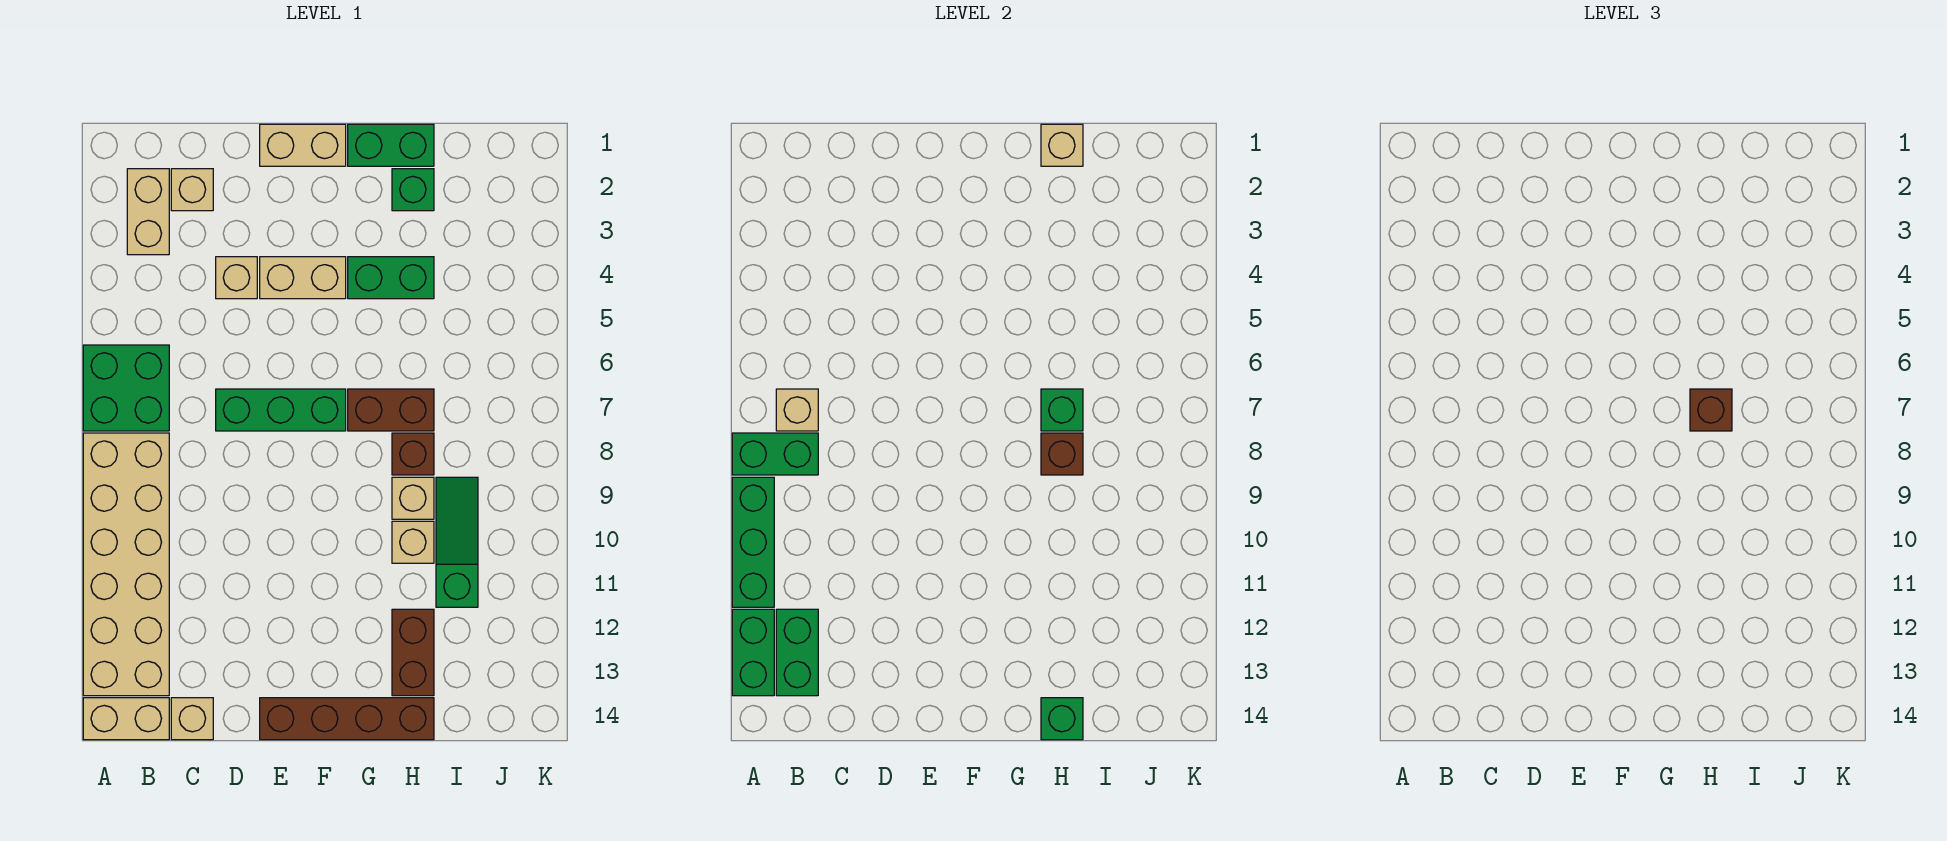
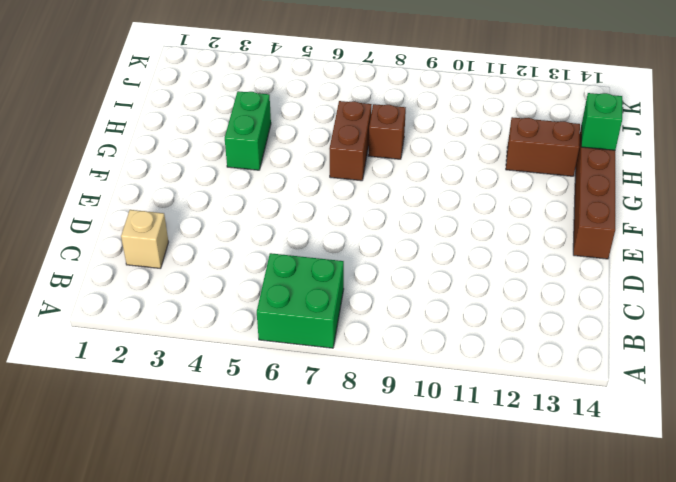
none -> tan brick A8:B13 level 1
none -> tan brick A14:B14 level 1
none -> tan brick B2:B3 level 1
none -> tan brick C14 level 1

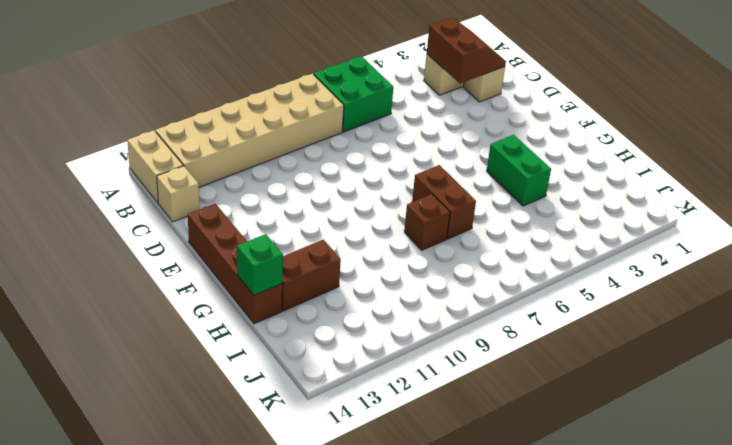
brown slope B2:C3 level 2 top 3 -> none
none -> tan brick D4 level 1
none -> green brick D7:F7 level 1
none -> tan brick E1:F1 level 1
none -> tan brick E4:F4 level 1

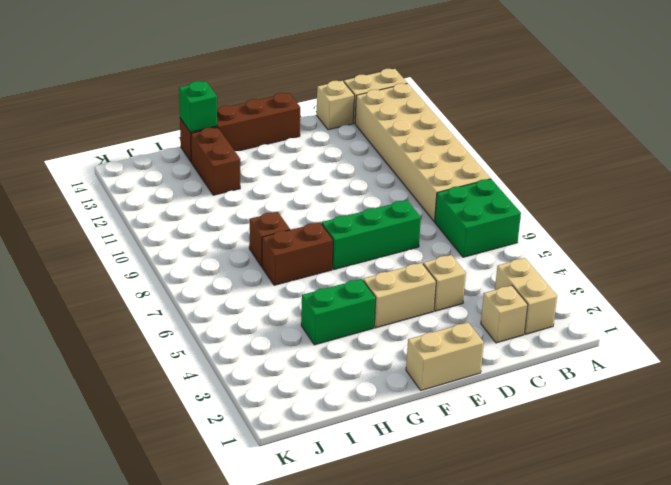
none -> green brick G1:H1 level 1
none -> green brick H2 level 1
none -> tan brick H9 level 1
none -> tan brick H10 level 1

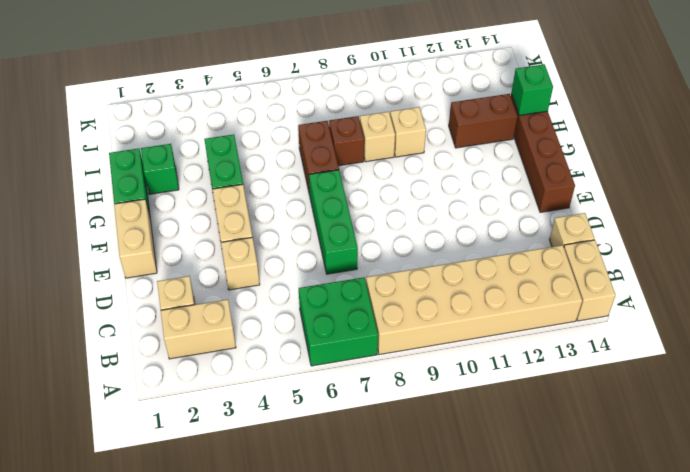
none -> green slope I9:I11 level 1 top 11
none -> green brick A8:B8 level 2
none -> green brick A9:A11 level 2
none -> green brick A12:A13 level 2

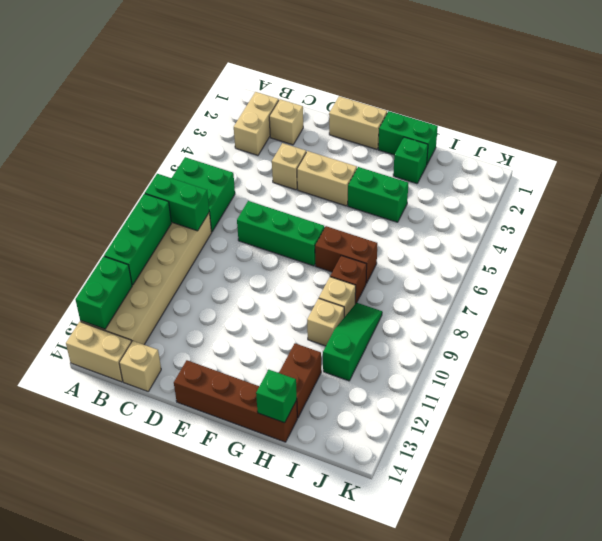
none -> tan brick B7 level 2
none -> green brick B12:B13 level 2
none -> tan brick H1 level 2
none -> green brick H7 level 2

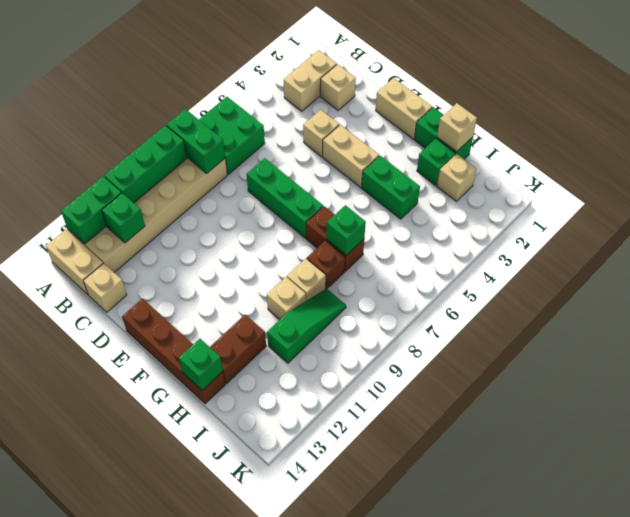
green brick B12 level 2 -> green brick B12:B13 level 2
tan brick I2 level 1 -> tan brick B7 level 2
none -> brown brick H8 level 2
none -> brown brick H7 level 3

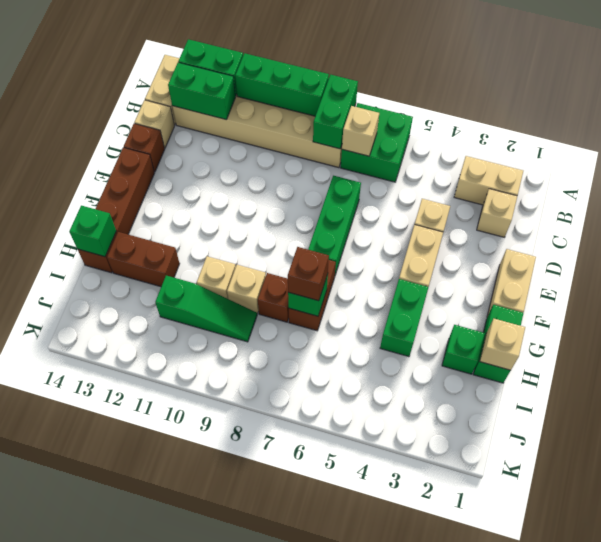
brown brick D14 level 1 -> brown brick H8 level 2

